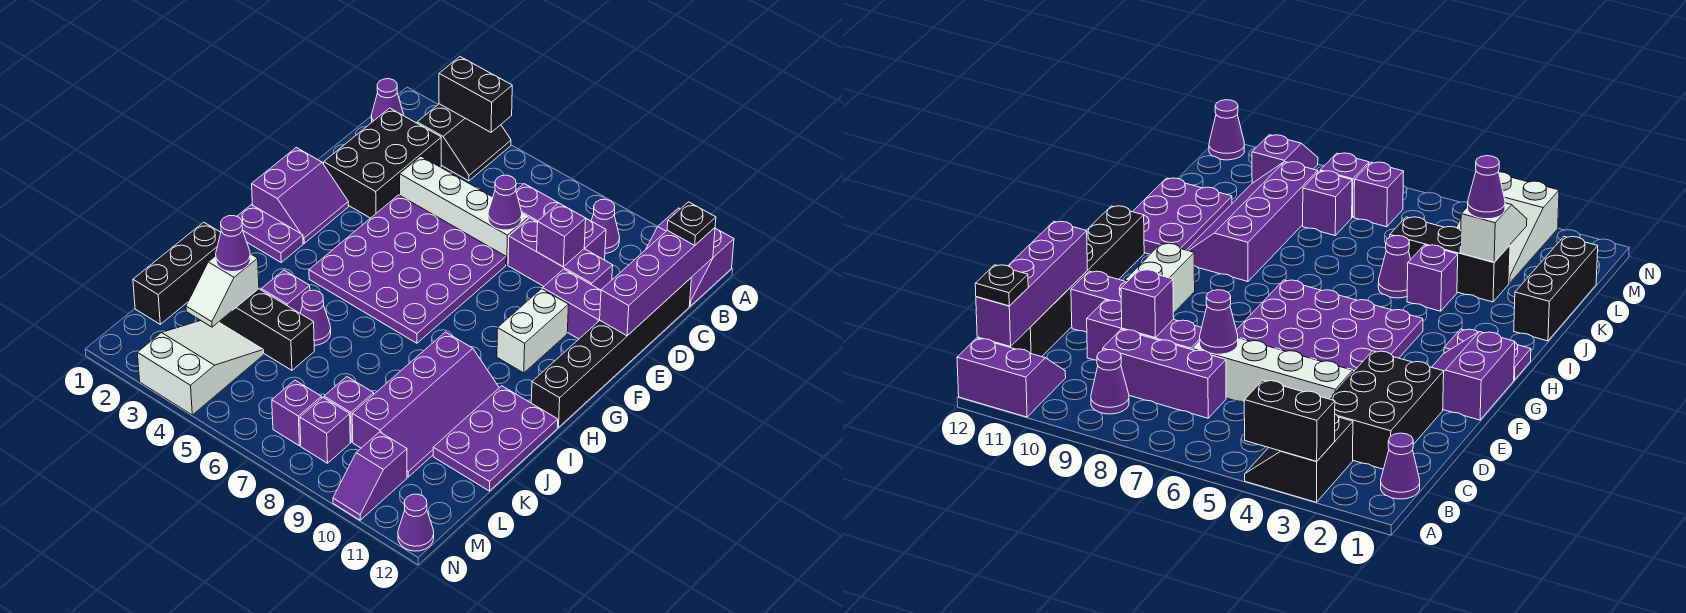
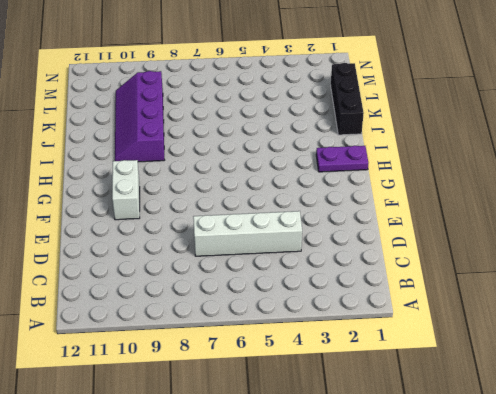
none -> black slope A3:B4 level 1 top 3
none -> purple slope A11:B12 level 1 top A
none -> purple cone B1 level 1
none -> purple cone B9 level 1

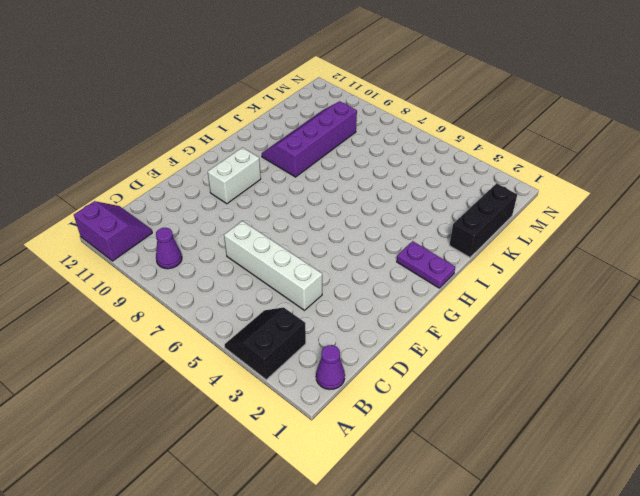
none -> black brick C2:E3 level 1
none -> purple brick C7:C9 level 1
none -> black brick C12:H12 level 1
none -> purple brick D8:D10 level 1

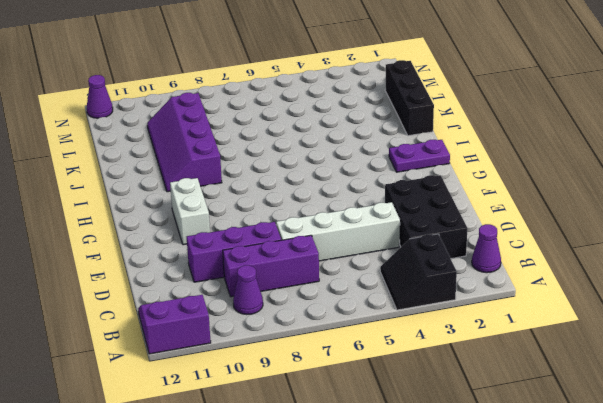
none -> black brick C12:H12 level 1
none -> purple plate E4:H7 level 1
none -> purple brick E10:E11 level 1
none -> purple slope F1:G2 level 1 top 1

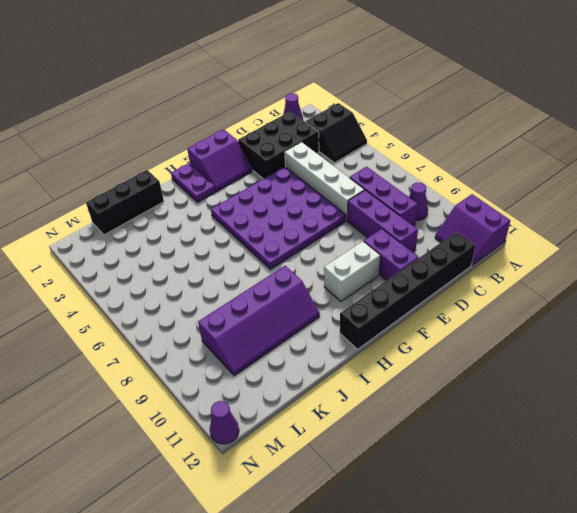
none -> purple plate I11:K12 level 1
none -> purple brick J4 level 1
none -> purple cone J5 level 1
none -> black brick K3:K5 level 1

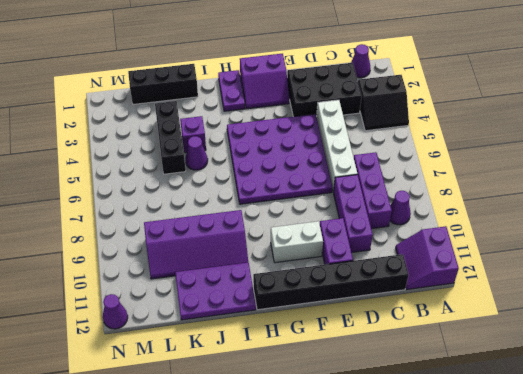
none -> white slope L3:N4 level 1 top N
none -> purple brick L8 level 1
none -> purple brick M7 level 1
none -> purple brick M8 level 1

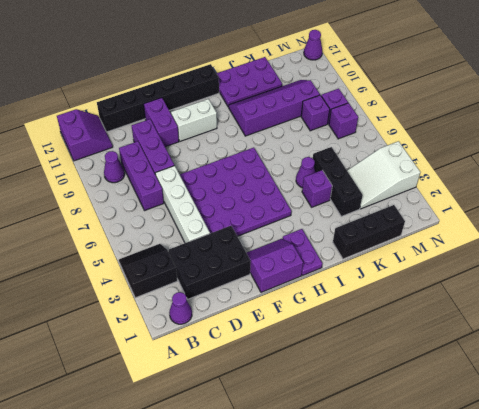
none -> purple slope M10:N10 level 1 top M
none -> black brick A3:A4 level 2
none -> purple brick B12:E12 level 2
none -> purple cone D7 level 2

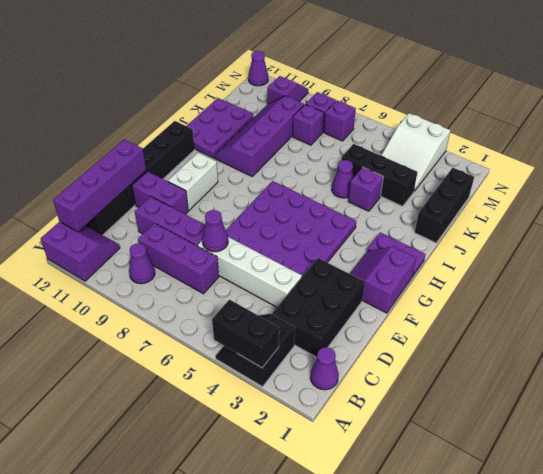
none -> purple brick D9 level 2
none -> white slope K3:L3 level 2 top K
none -> black plate B12 level 3
none -> purple cone K3 level 3

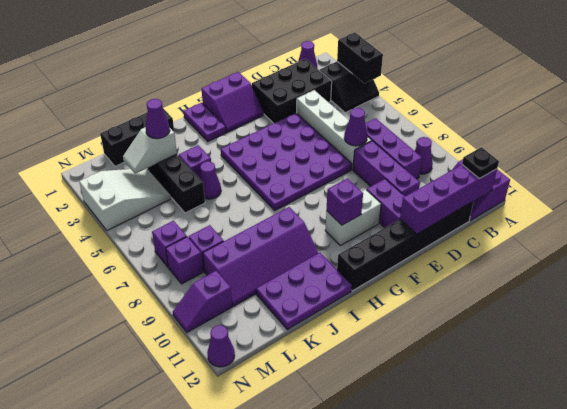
purple brick G10 level 2 -> purple brick D9 level 2

